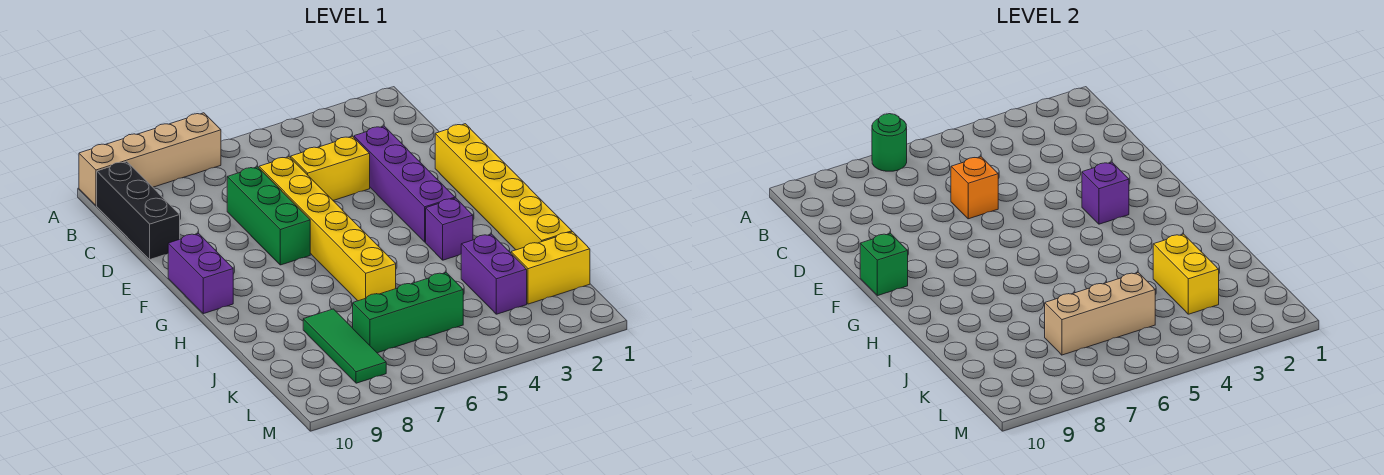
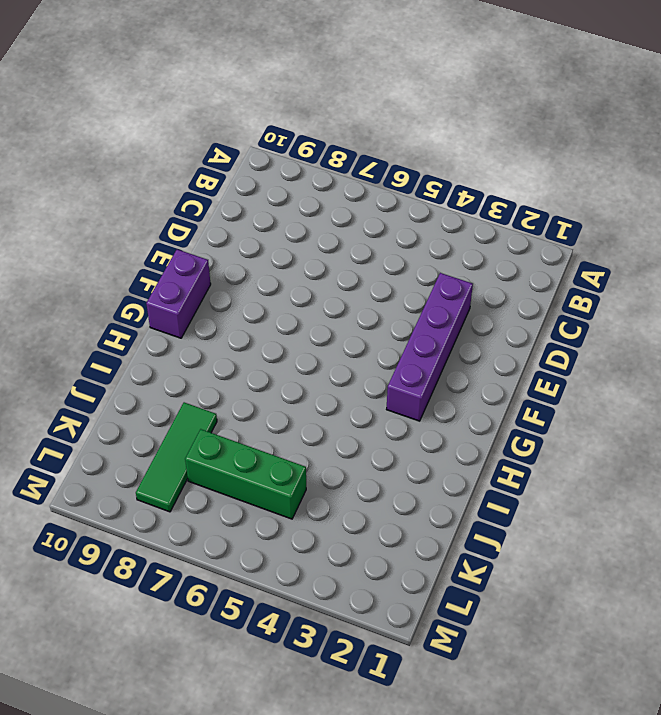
none -> tan brick A7:A10 level 1
none -> black brick B10:D10 level 1
none -> yellow brick D4:D5 level 1

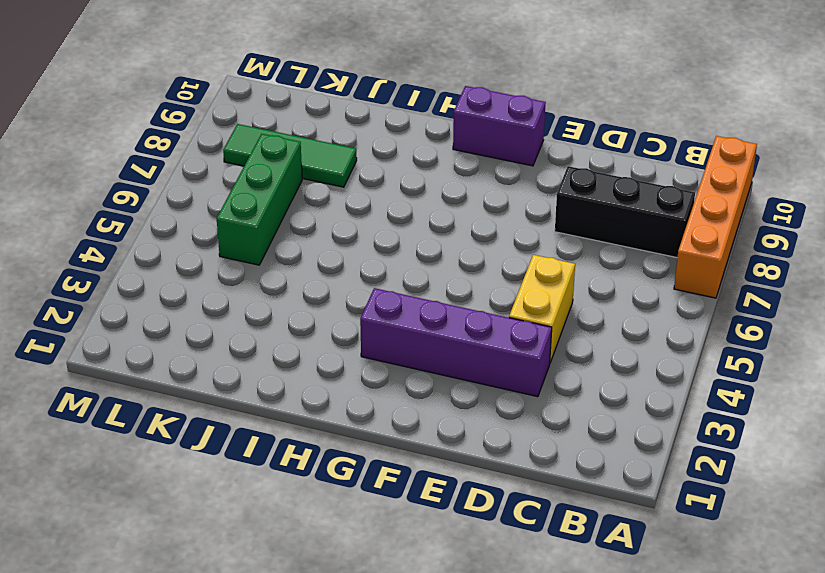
orange brick A7:A10 level 1 -> tan brick A7:A10 level 1
black brick B8:D8 level 1 -> black brick B10:D10 level 1
none -> yellow brick D6:I6 level 1
none -> green brick D7:F7 level 1
none -> yellow brick E1:J1 level 1

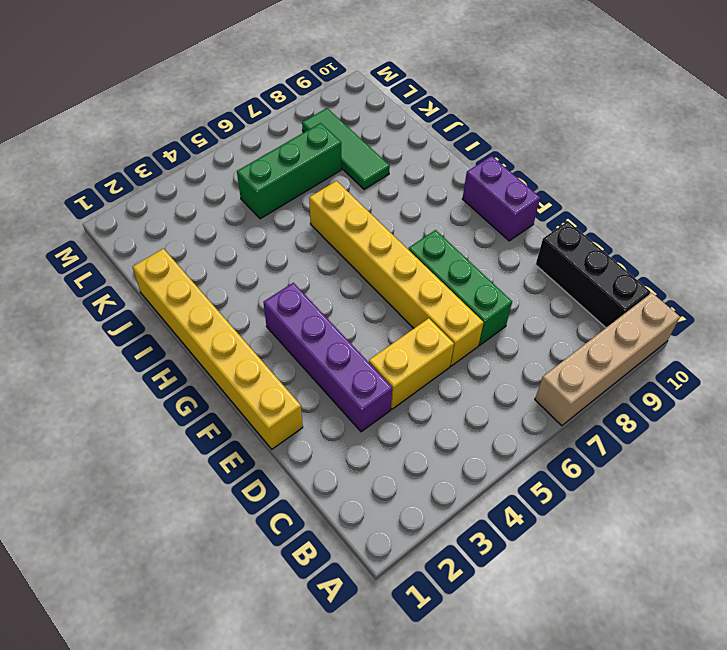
none -> purple brick H3 level 1
none -> purple brick J3:K3 level 1
none -> yellow brick K1:K2 level 1

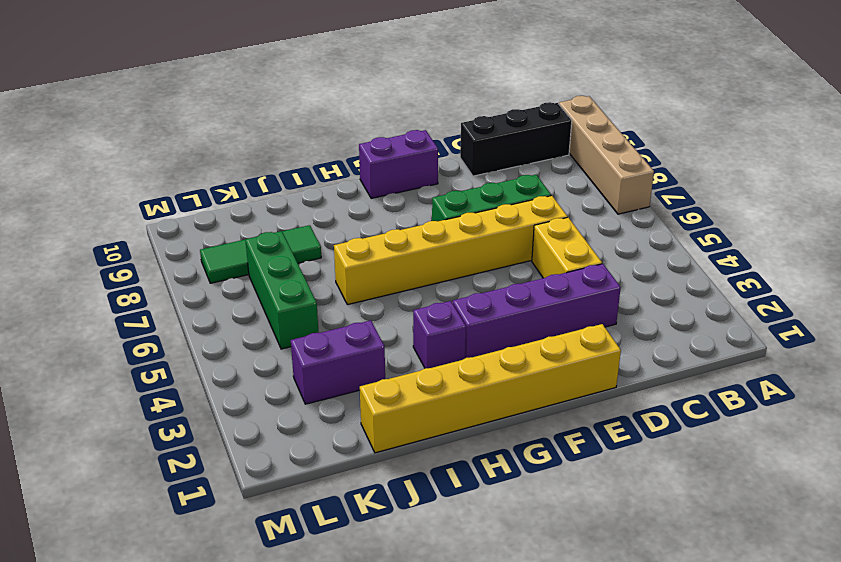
none -> yellow brick K1:K2 level 1
none -> green round brick A7 level 2
none -> orange brick D6 level 2

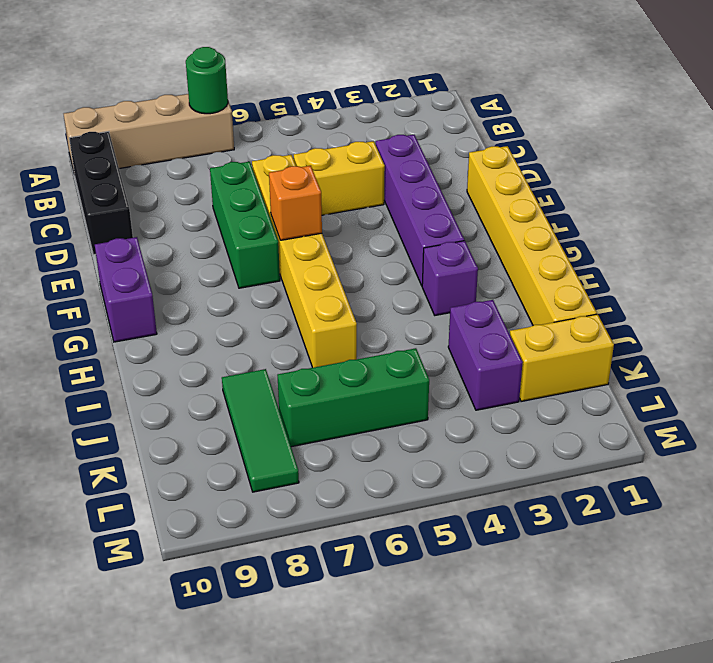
orange brick F6 level 2 -> orange brick D6 level 2
none -> purple brick F3 level 2
none -> green brick F10 level 2
none -> yellow brick J3:K3 level 2

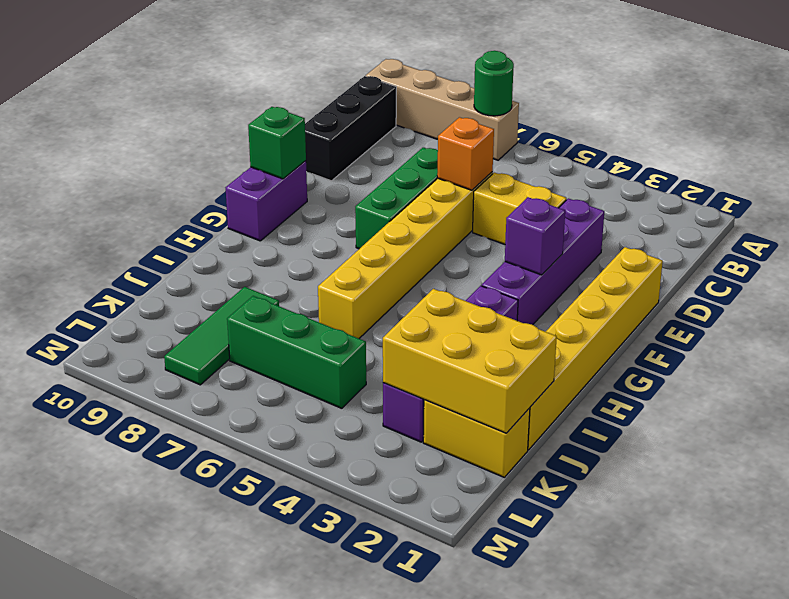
yellow brick J1:K3 level 2 -> yellow brick J3:K3 level 2
none -> tan brick K5:K7 level 2

